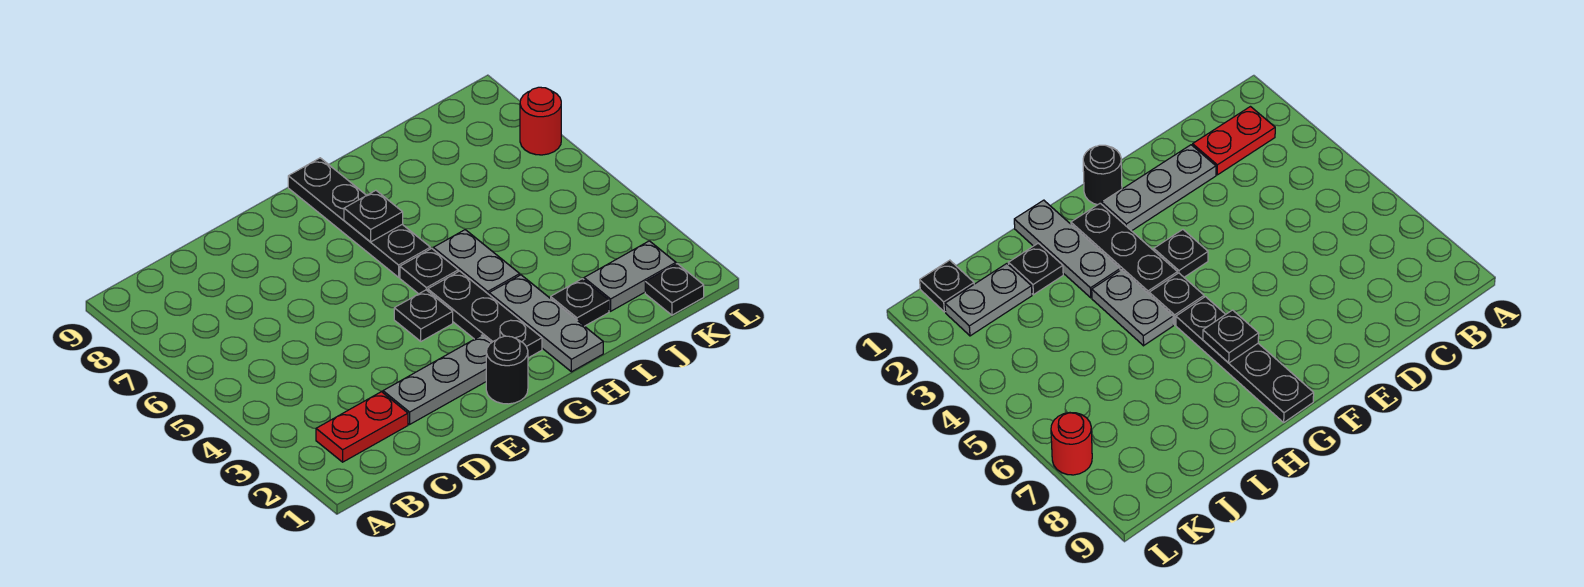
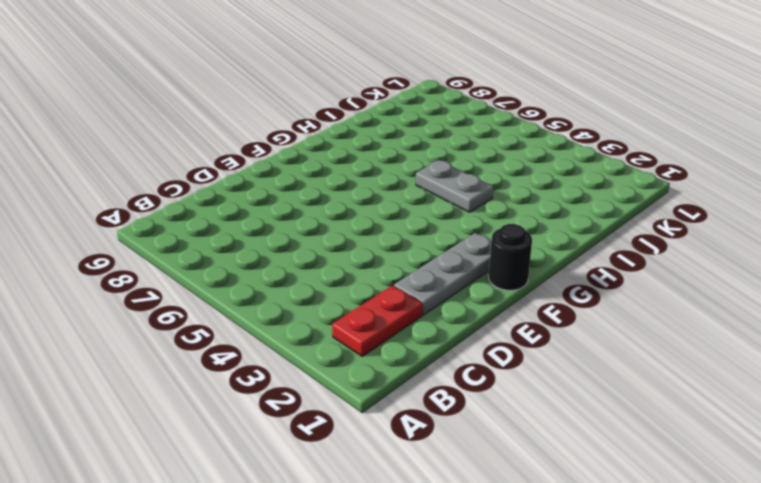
none -> black plate F4 level 1
none -> black plate G2:G4 level 1
none -> black plate G5 level 1

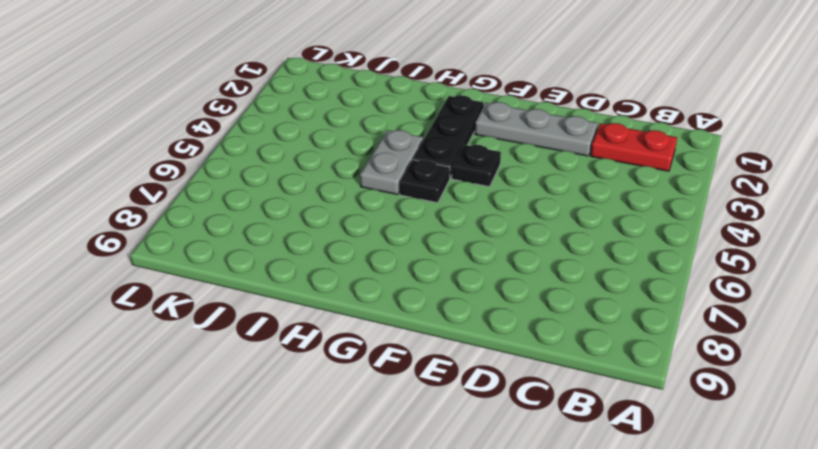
none -> black round brick F1 level 1
none -> black plate G6:G9 level 1
none -> grey plate H1:H3 level 1

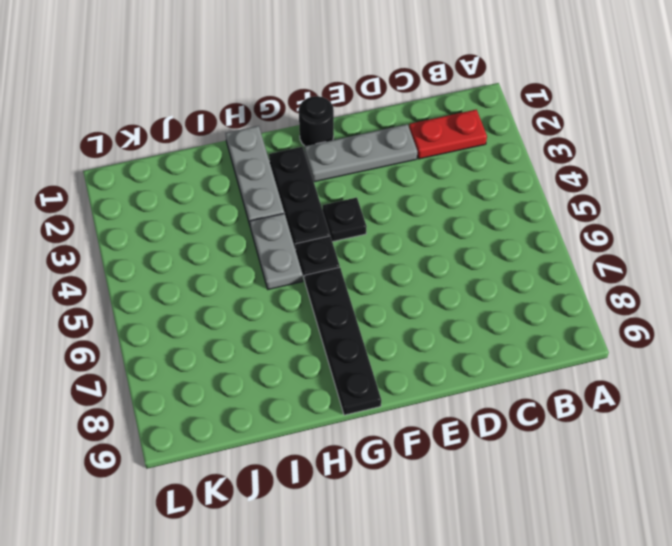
none -> black plate I2 level 1
none -> grey plate J2:K2 level 1
none -> black plate K1 level 1

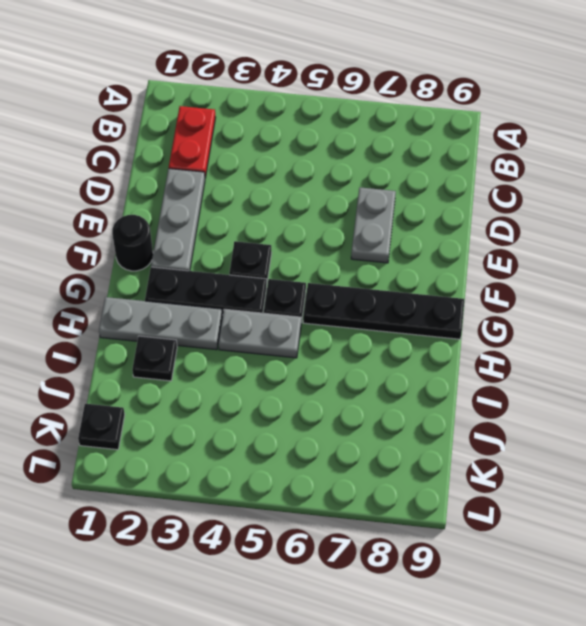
grey plate D7:E7 level 1 -> grey plate J2:K2 level 1
none -> red round brick L7 level 1
none -> black plate G7 level 2

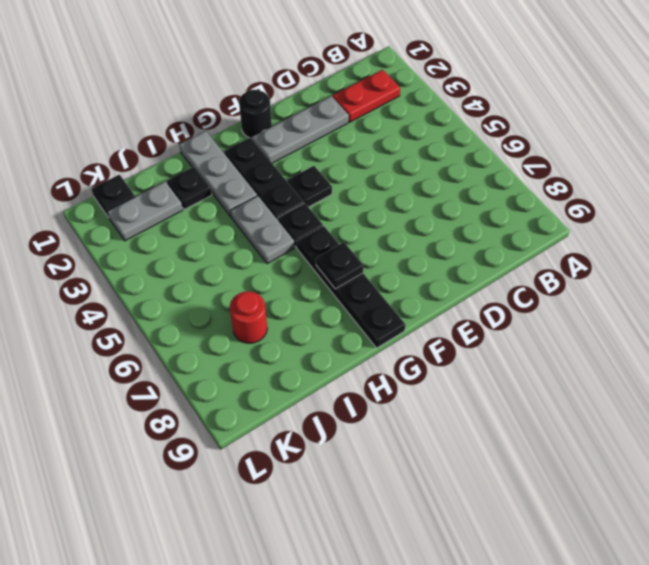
red round brick J7 level 1 -> red round brick L7 level 1

